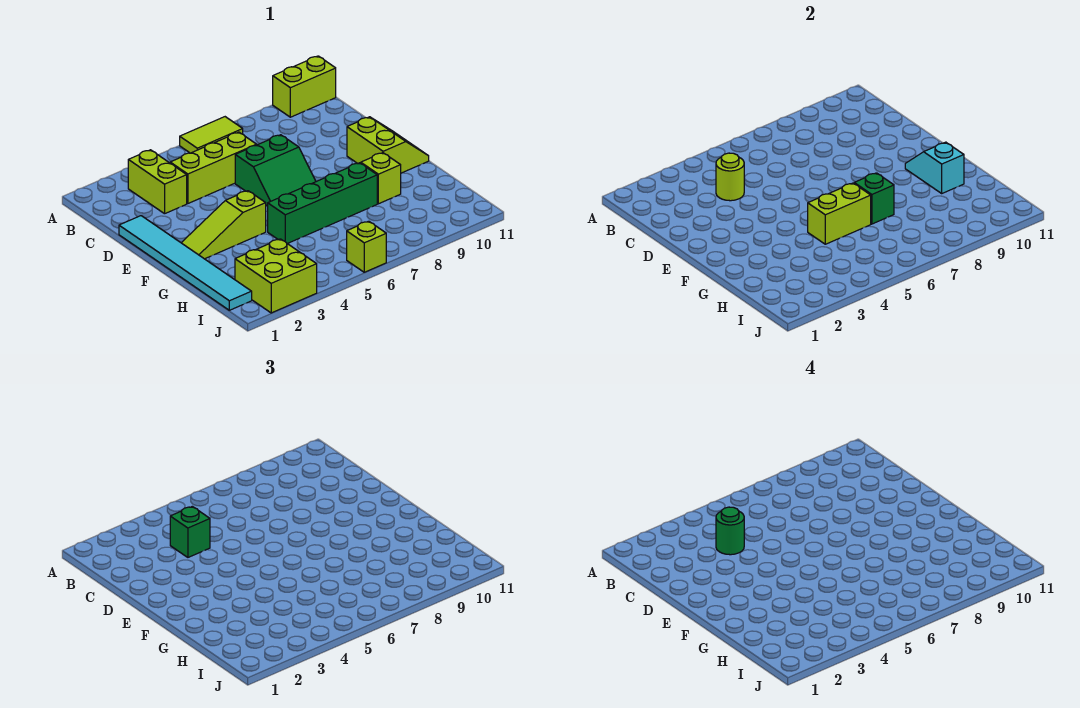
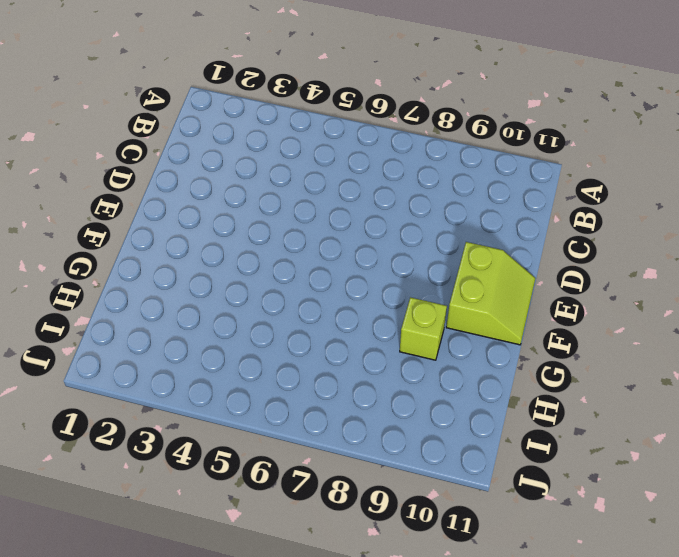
none -> lime tile A6:A7 level 1
none -> lime brick A10:A11 level 1
none -> lime brick B3:C3 level 1

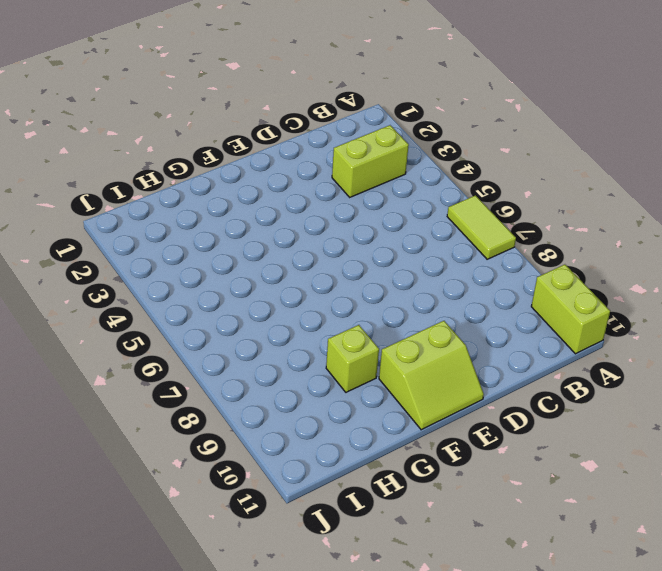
none -> lime brick C4:C6 level 1
none -> cyan tile D1:I1 level 1
none -> green slope D6:E7 level 1 top D

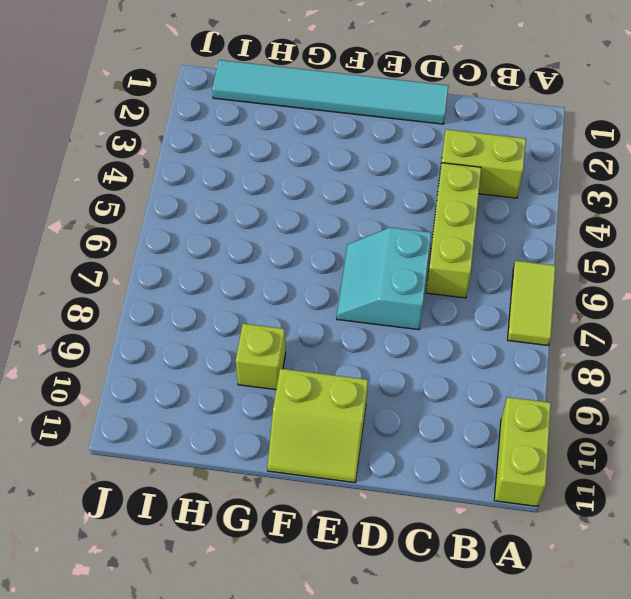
cyan slope D6:E7 level 1 top D -> green slope D6:E7 level 1 top D
none -> lime slope F2:F4 level 1 top 4
none -> green brick G5:G8 level 1
none -> lime brick I2:J3 level 1

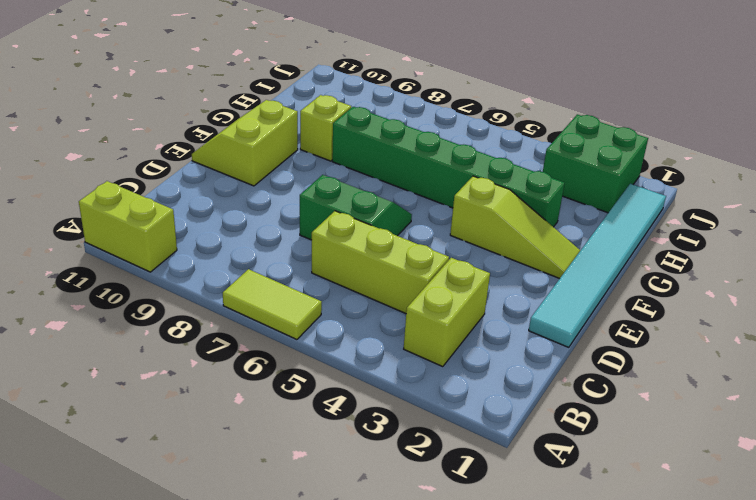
green brick G3:G8 level 1 -> green brick G5:G8 level 1
green brick I2:J3 level 1 -> lime brick I2:J3 level 1
none -> lime brick J6 level 1
none -> lime round brick C4 level 2
none -> cyan slope F10:G10 level 2 top G

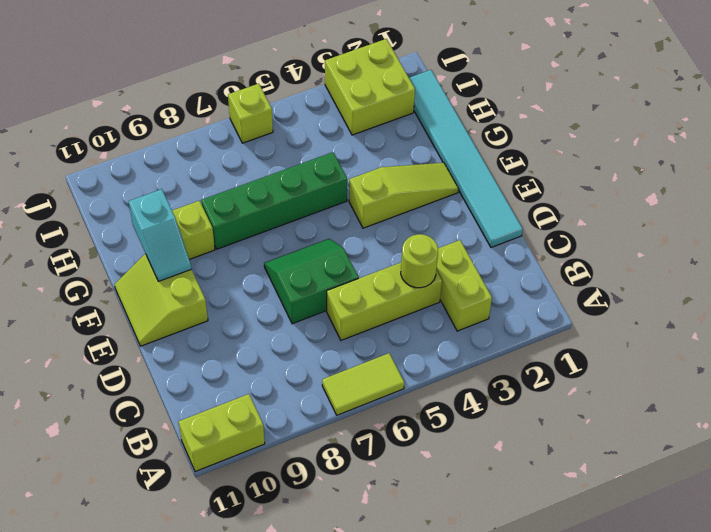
none -> lime brick G5:G6 level 2
none -> green brick G7 level 2
none -> green brick C4 level 3

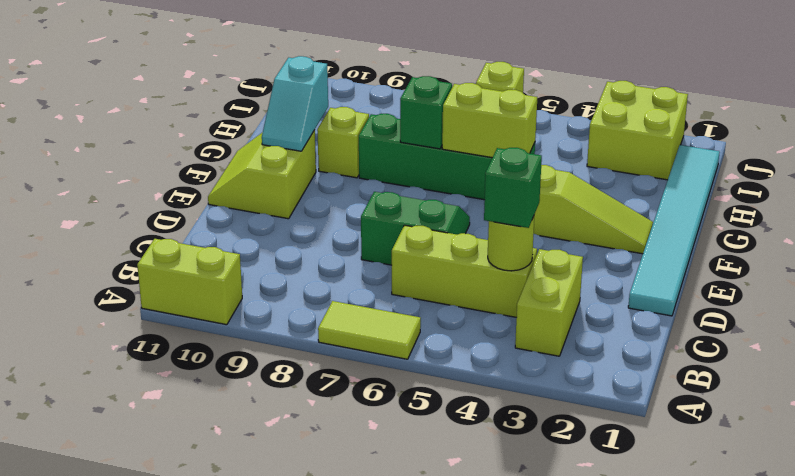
none -> green round brick C4 level 4

